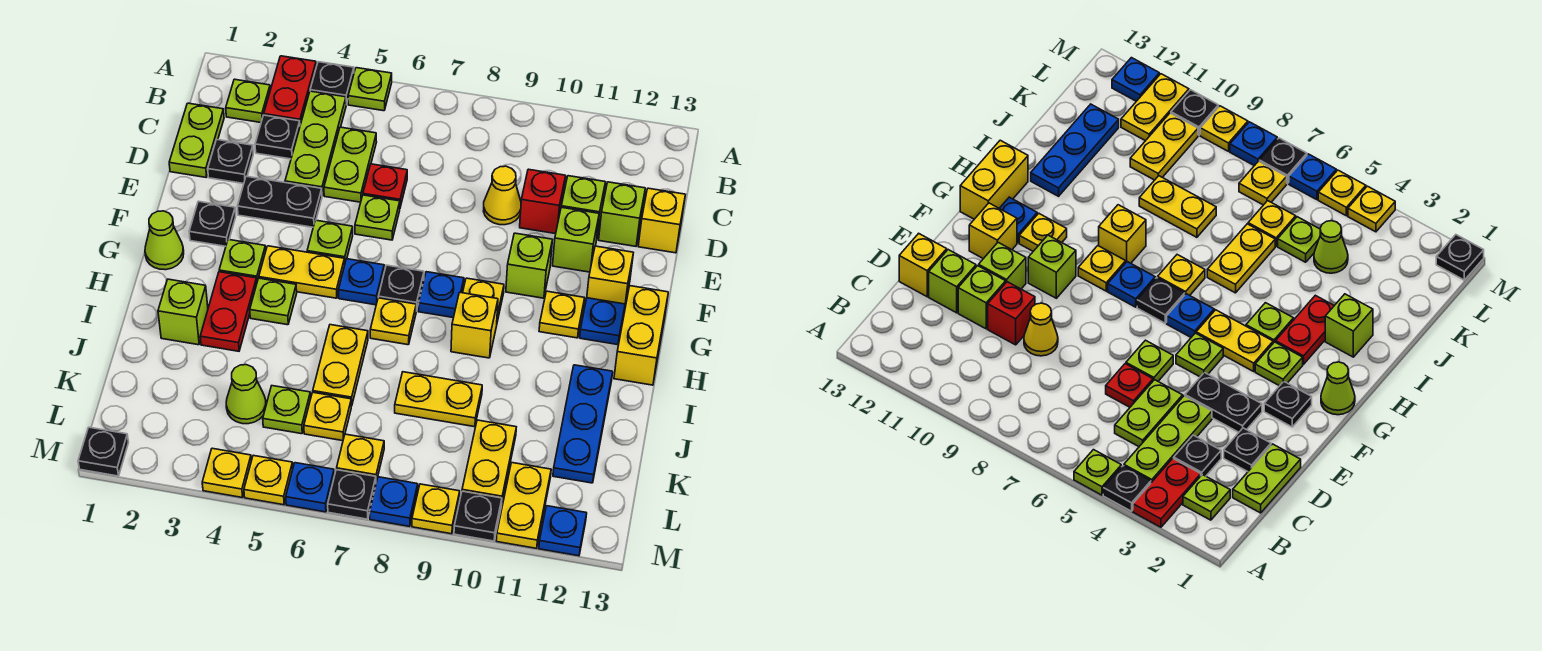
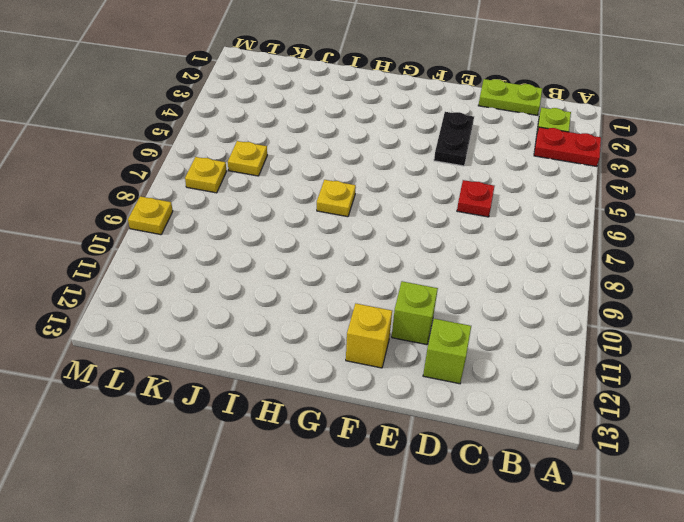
none -> black plate A4 level 1
none -> lime plate A5 level 1
none -> lime plate B4:D4 level 1
none -> black plate C3 level 1

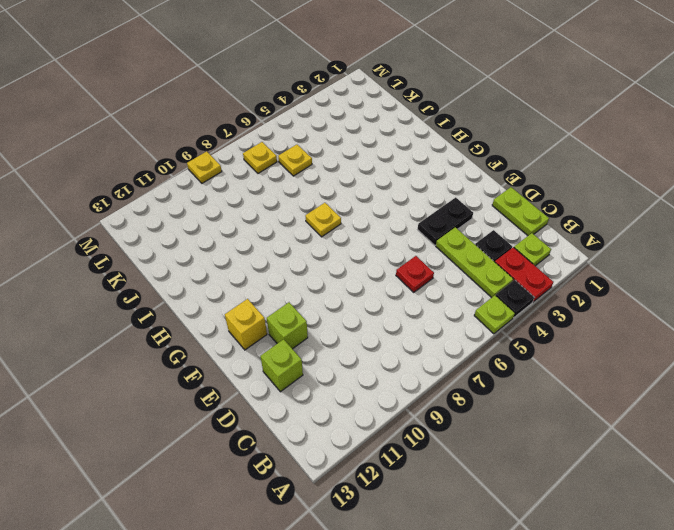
none -> lime plate C5:D5 level 1
none -> black plate D2 level 1
none -> yellow cone D9 level 1
none -> red brick D10 level 1

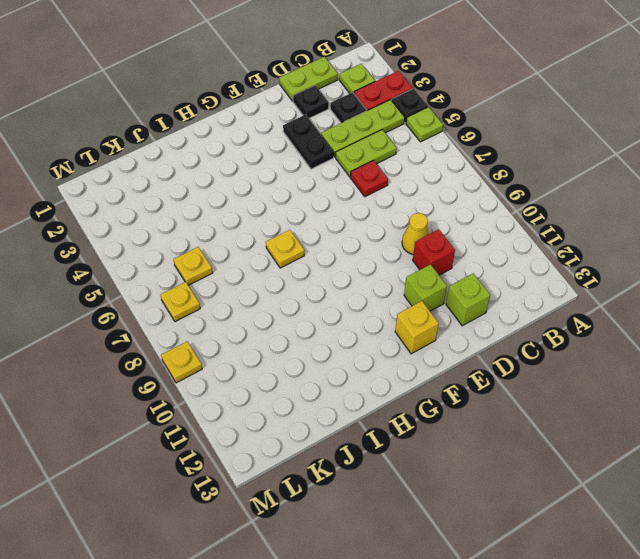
none -> lime brick D11 level 1
none -> yellow brick D13 level 1
none -> lime plate E6 level 1
none -> black plate F2 level 1

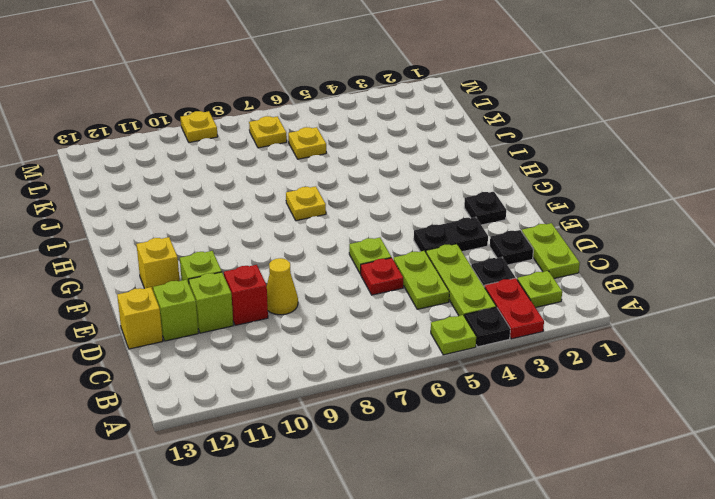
none -> lime plate F5 level 1
none -> lime brick F10 level 1
none -> lime cone G1 level 1
none -> lime plate G3 level 1

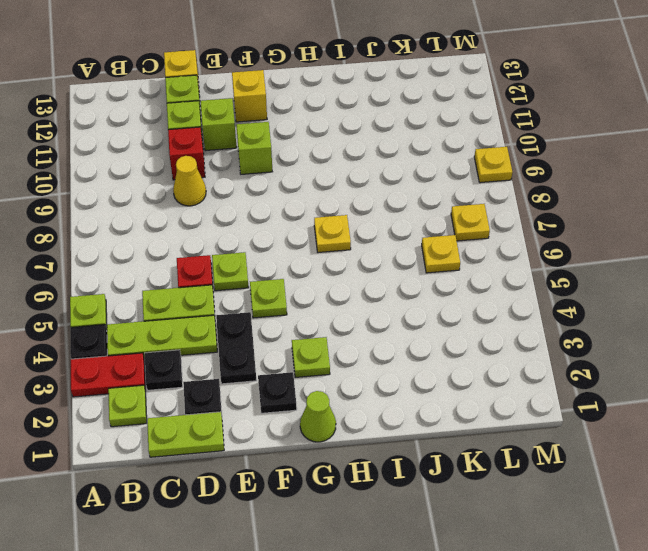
none -> yellow plate G4:G5 level 1
none -> blue plate G6 level 1
none -> black plate G7 level 1
none -> blue plate G8 level 1

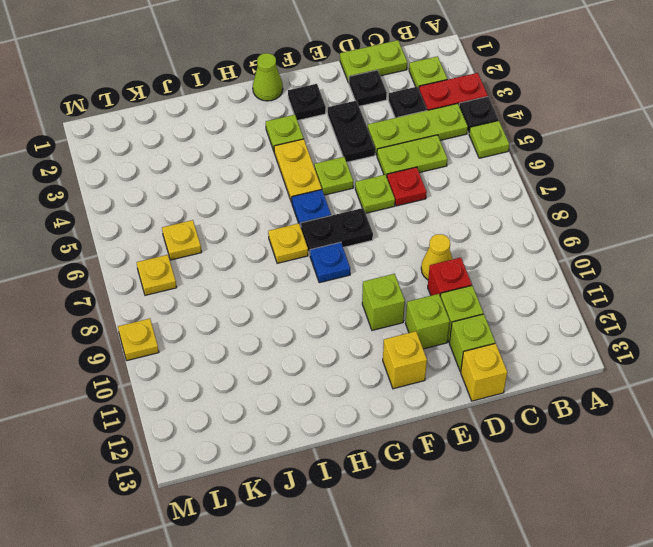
black plate F7:G7 level 1 -> black plate G7 level 1
none -> yellow plate G9 level 1
none -> yellow plate G11 level 1
none -> blue plate G12 level 1
none -> yellow brick G13:H13 level 1

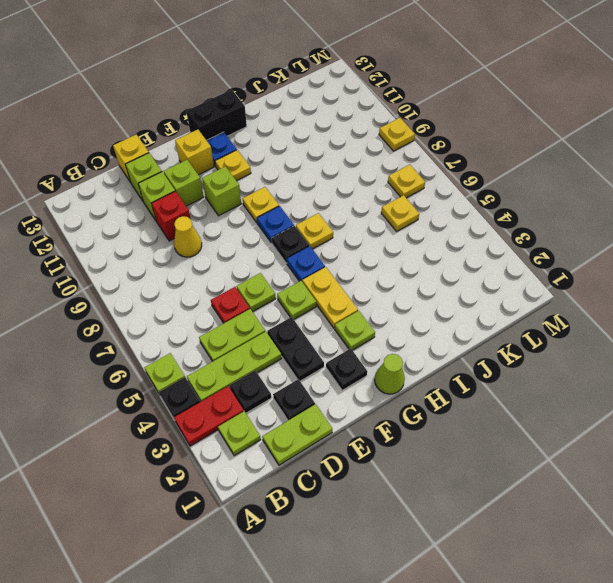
black brick G13:H13 level 1 -> yellow brick G13:H13 level 1
none -> red plate H3:I3 level 1
none -> lime plate H4 level 1
none -> yellow brick H9 level 1
none -> lime brick I2 level 1

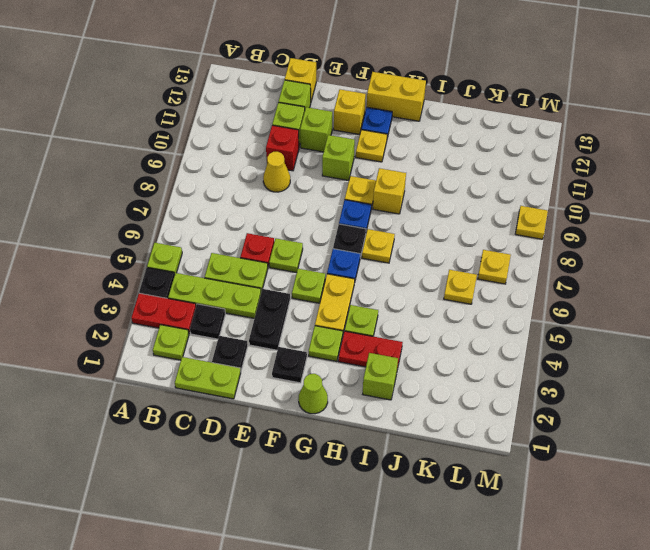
none -> yellow plate I6:J6 level 1
none -> blue plate I12:K12 level 1
none -> yellow plate J8:J9 level 1
none -> lime cone K4 level 1

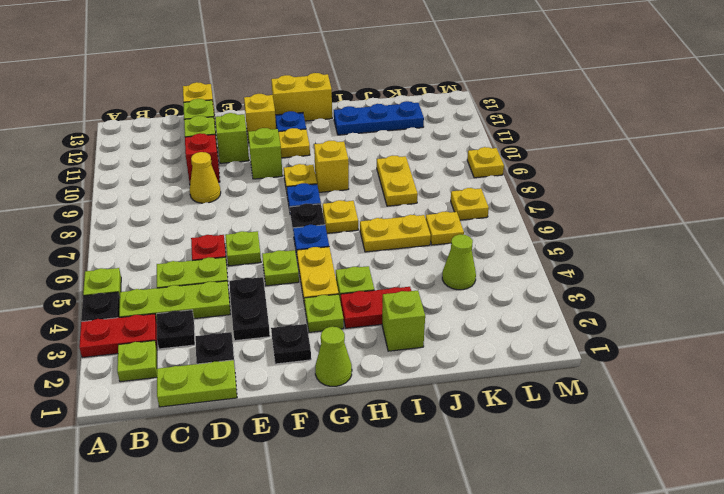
none -> lime plate K5 level 1
none -> yellow plate K10:L10 level 1
none -> yellow plate L11:M11 level 1
none -> black plate M1 level 1

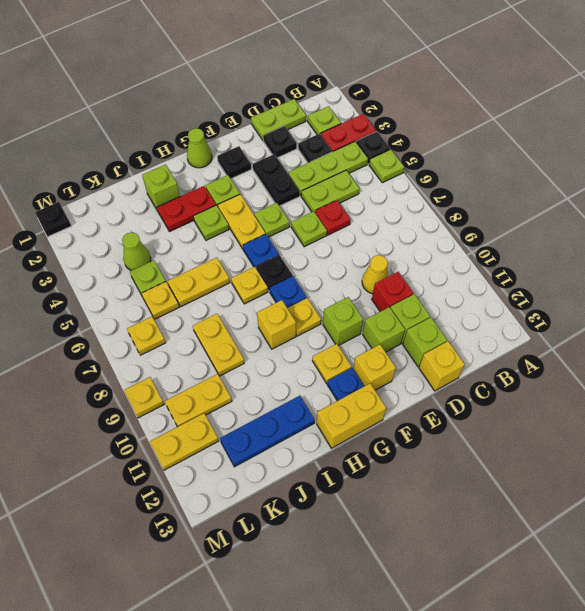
none -> yellow plate M4 level 1
none -> yellow plate M5 level 1
none -> blue plate M6 level 1
none -> black plate M7 level 1

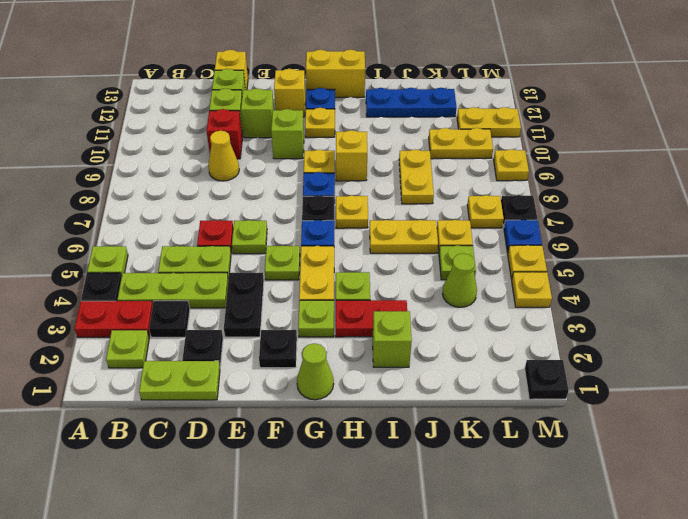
none -> blue plate M8 level 1
none -> black plate M10 level 1
none -> blue plate M12 level 1

